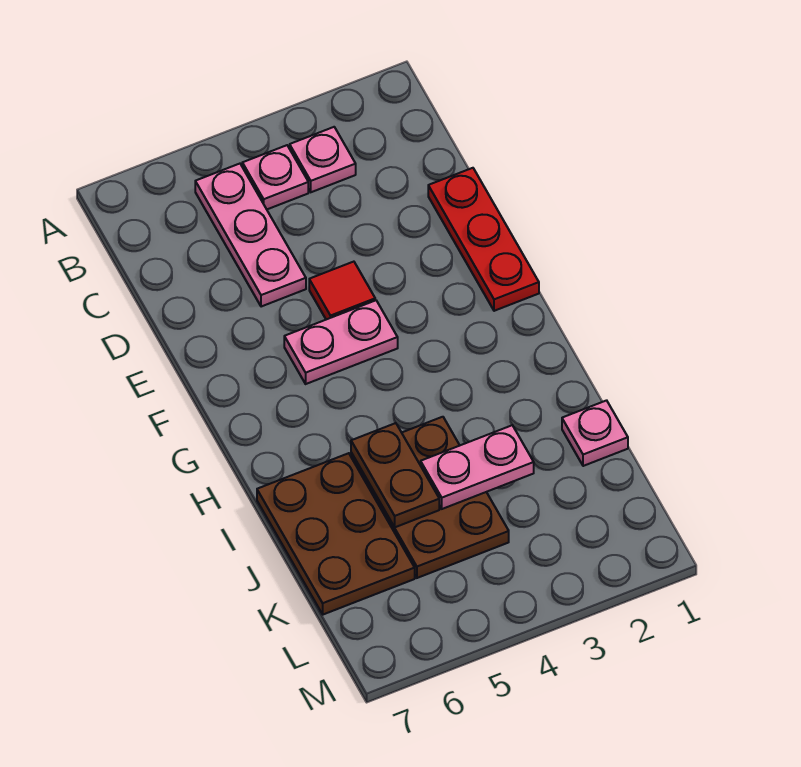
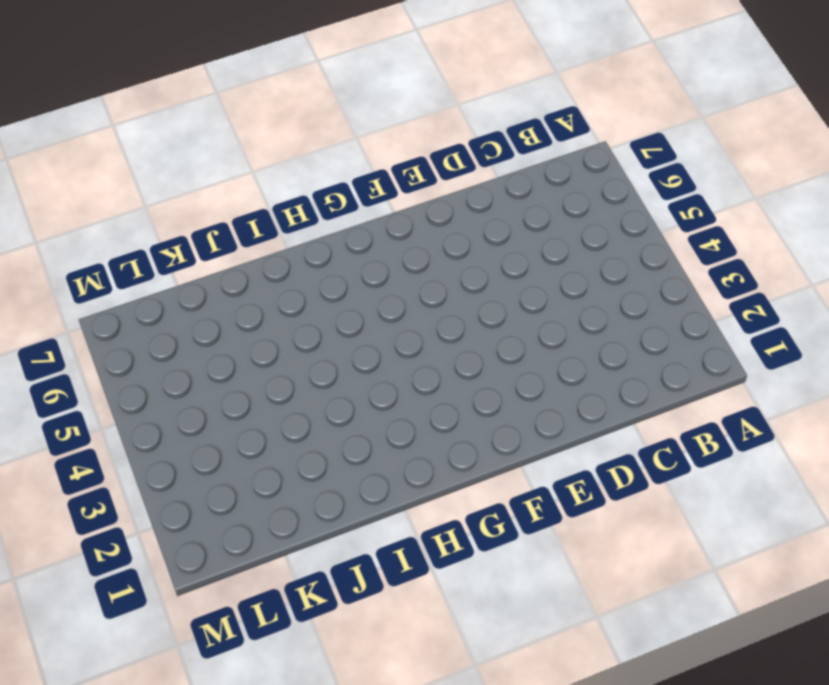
none -> pink plate B3 level 1
none -> pink plate B4 level 1

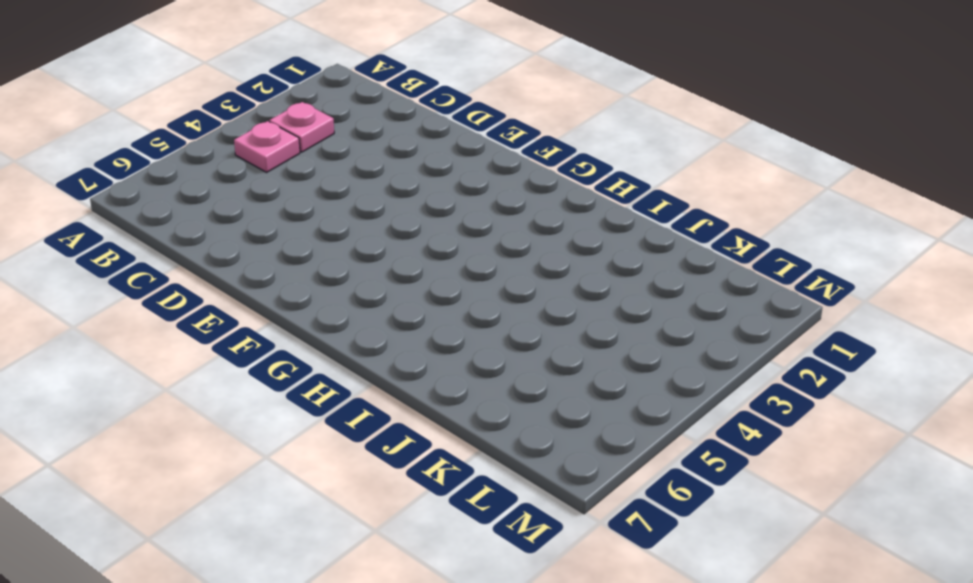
none -> pink plate B5:D5 level 1
none -> red plate D1:F1 level 1

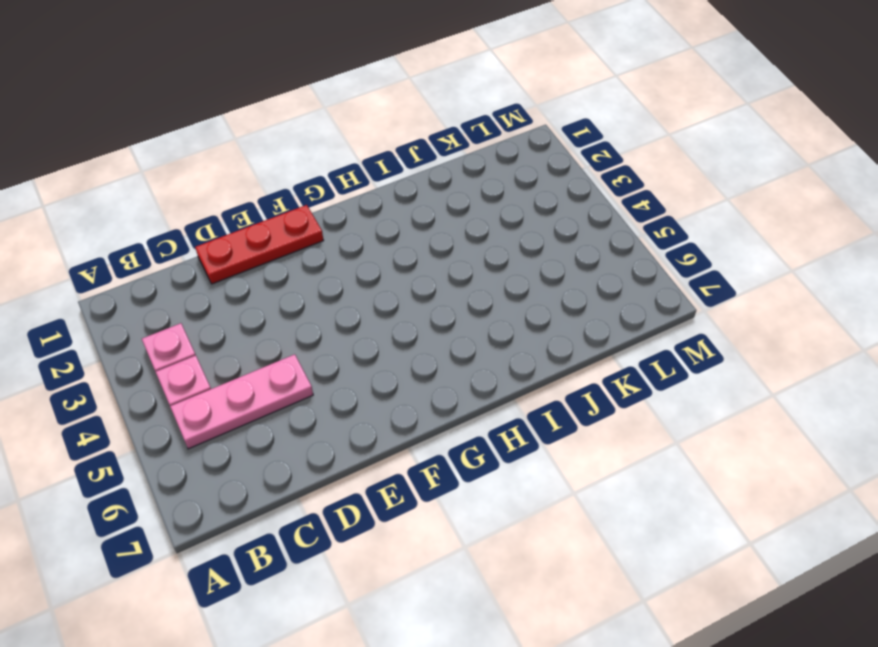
none -> red tile E4 level 1
none -> pink plate F4:F5 level 1

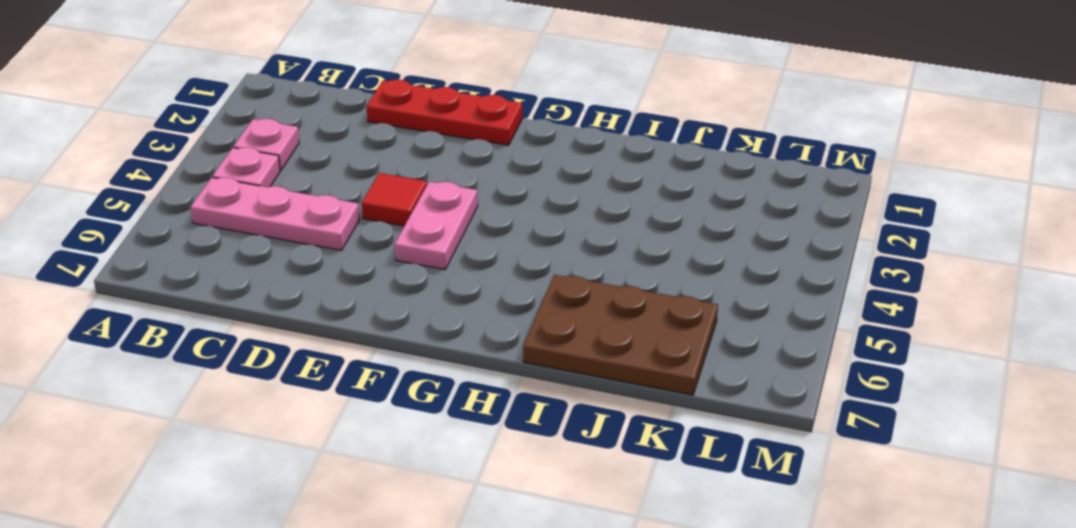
none -> brown plate I4:K5 level 1
none -> pink plate J1 level 1

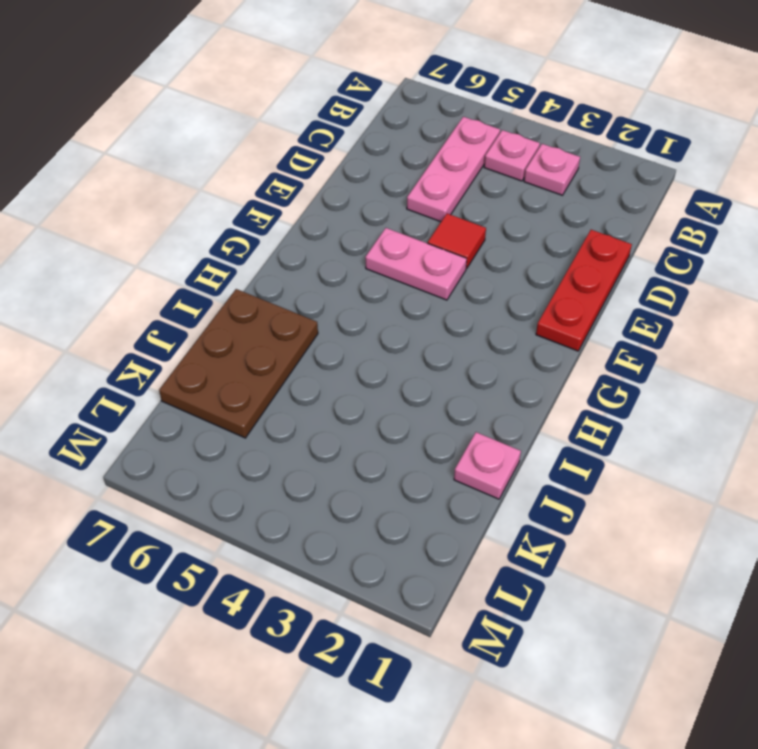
none -> brown plate I4:K5 level 1
none -> brown plate I5:J5 level 2

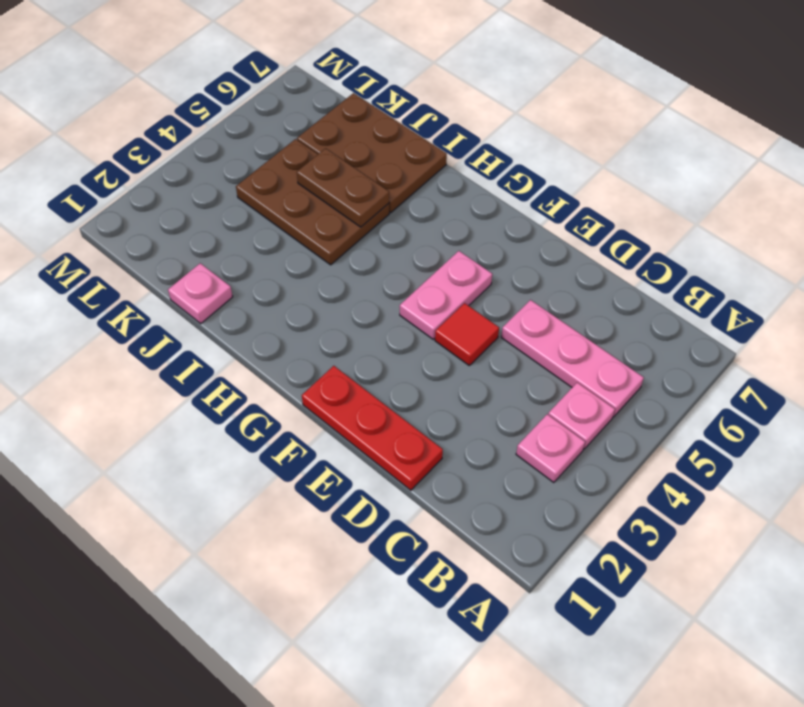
none -> pink plate J3:J4 level 2

